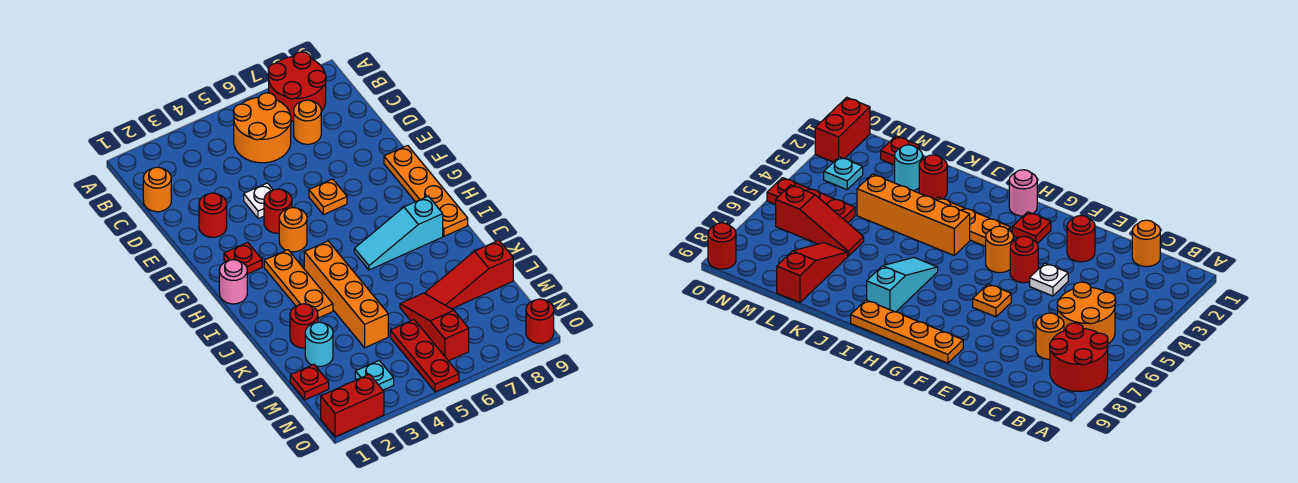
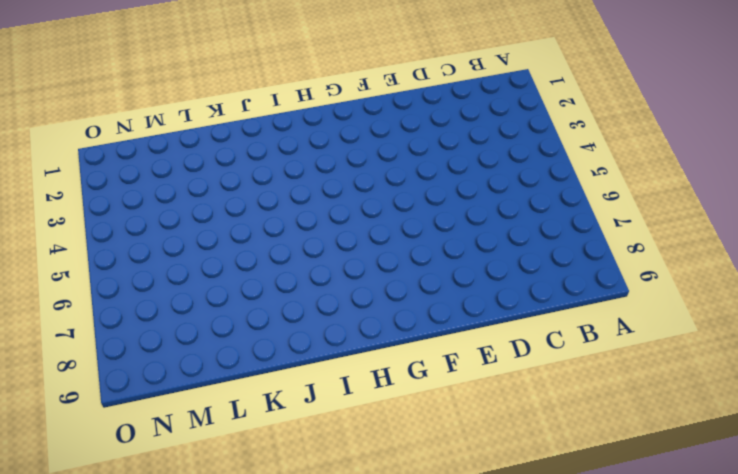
none -> red round brick A7:B8 level 1
none -> orange round brick B5:C6 level 1
none -> orange round brick C1 level 1

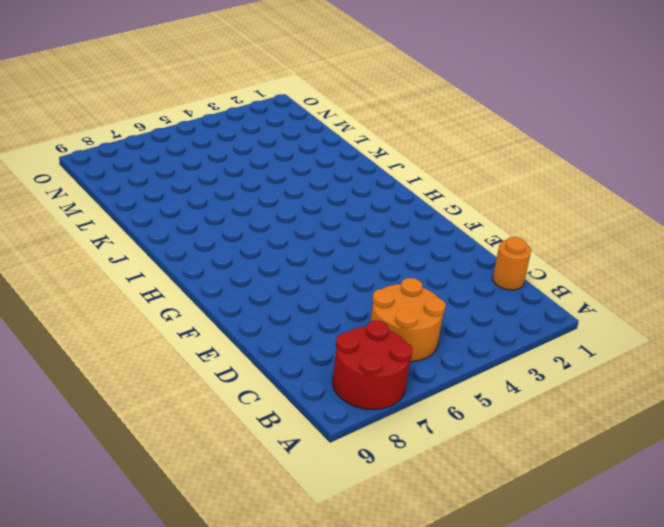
none -> orange round brick C7 level 1
none -> red round brick E2 level 1
none -> white plate E4 level 1

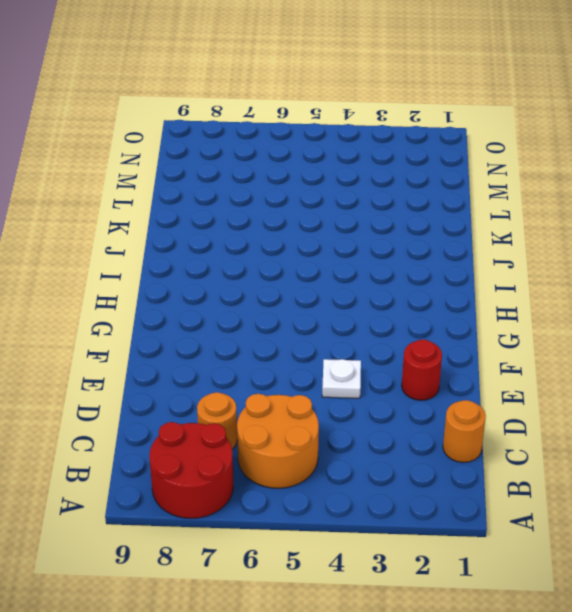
none -> red round brick F4 level 1
none -> orange plate F6 level 1
none -> orange plate F9:I9 level 1

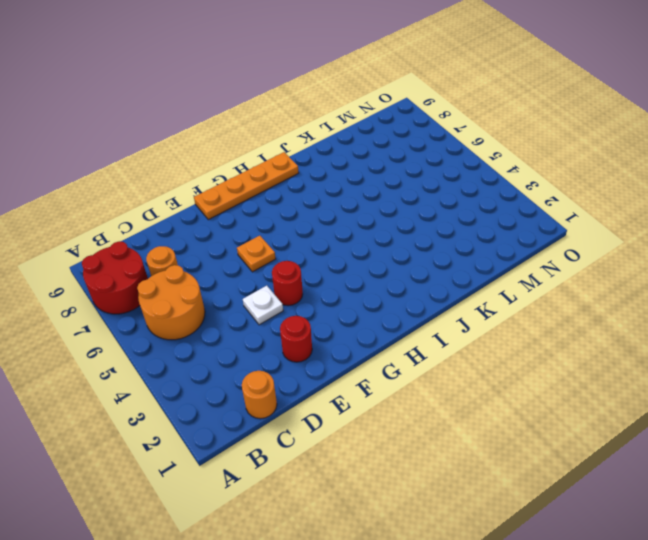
none -> red plate G2 level 1
none -> orange round brick G4 level 1
none -> pink round brick H1 level 1

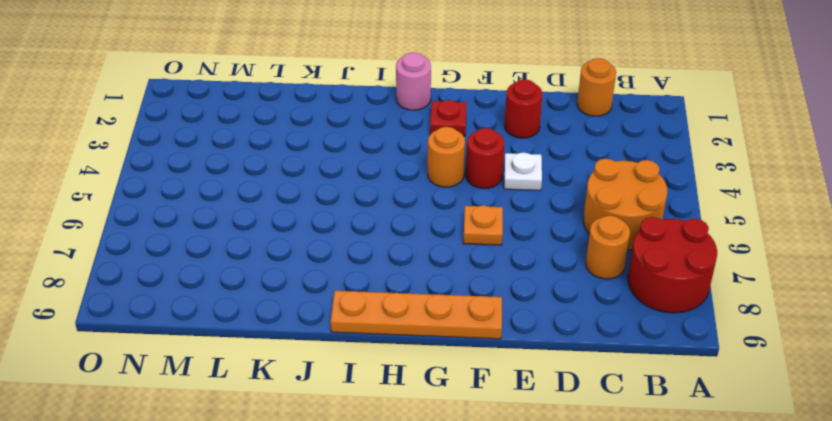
none -> orange plate H3:J3 level 1
none -> orange brick I4:L4 level 1
none -> cyan slope I6:I8 level 1 top 8

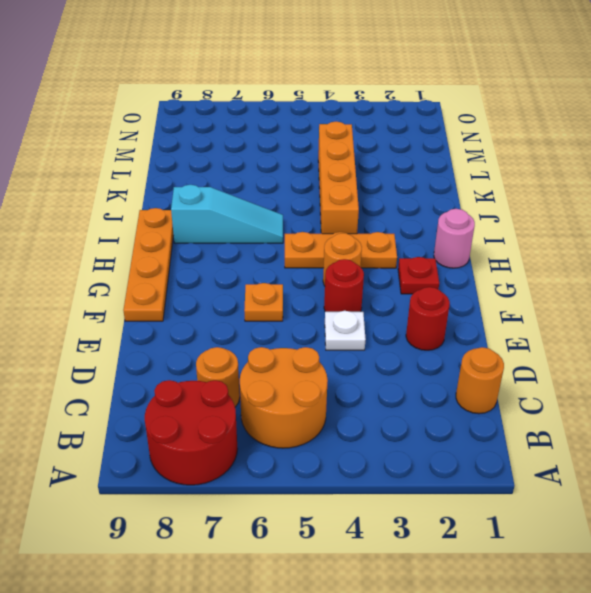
orange plate H3:H5 level 1 -> orange plate H3:J3 level 1
none -> red round brick K2 level 1
none -> cyan round brick L2 level 1
none -> red slope L6:N6 level 1 top N

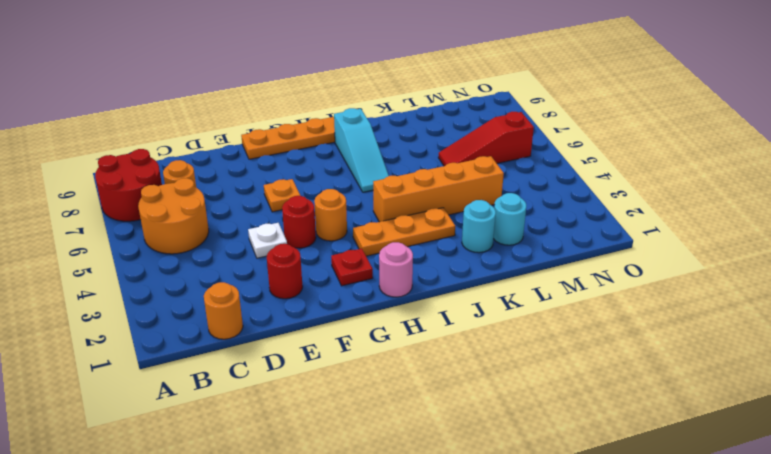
cyan round brick K2 level 1 -> red round brick K2 level 1
none -> red slope L7:L9 level 1 top 9
none -> red plate M1 level 1
none -> red plate M5:O5 level 1

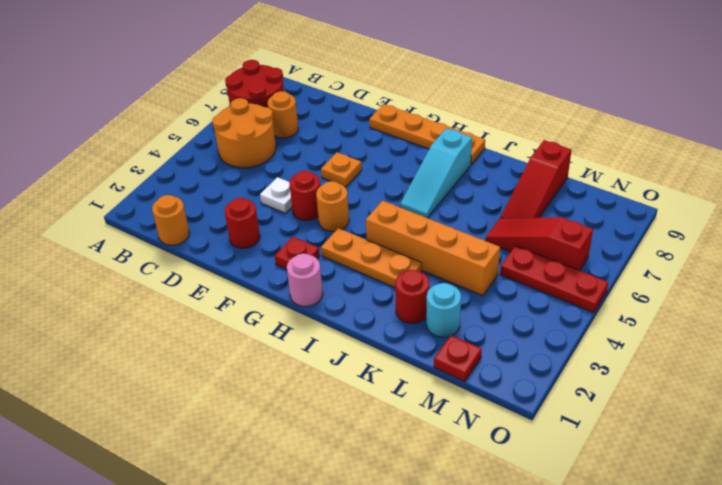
none -> cyan plate N3 level 1
none -> red brick O1:O2 level 1
none -> red round brick O9 level 1

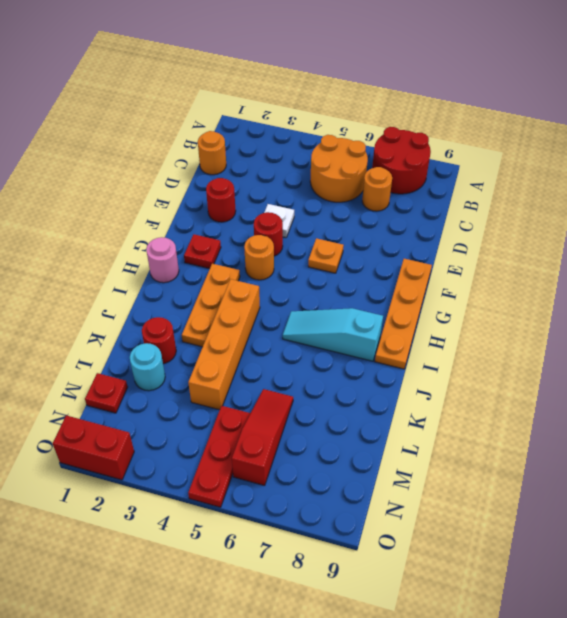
none -> red slope L7:L9 level 1 top 9
none -> cyan plate N3 level 1
none -> red round brick O9 level 1

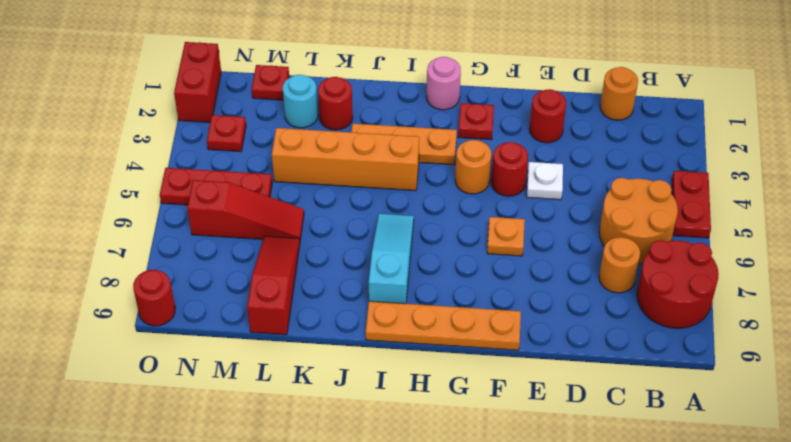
red plate A4:A5 level 1 -> none
red plate N3 level 1 -> cyan plate N3 level 1

